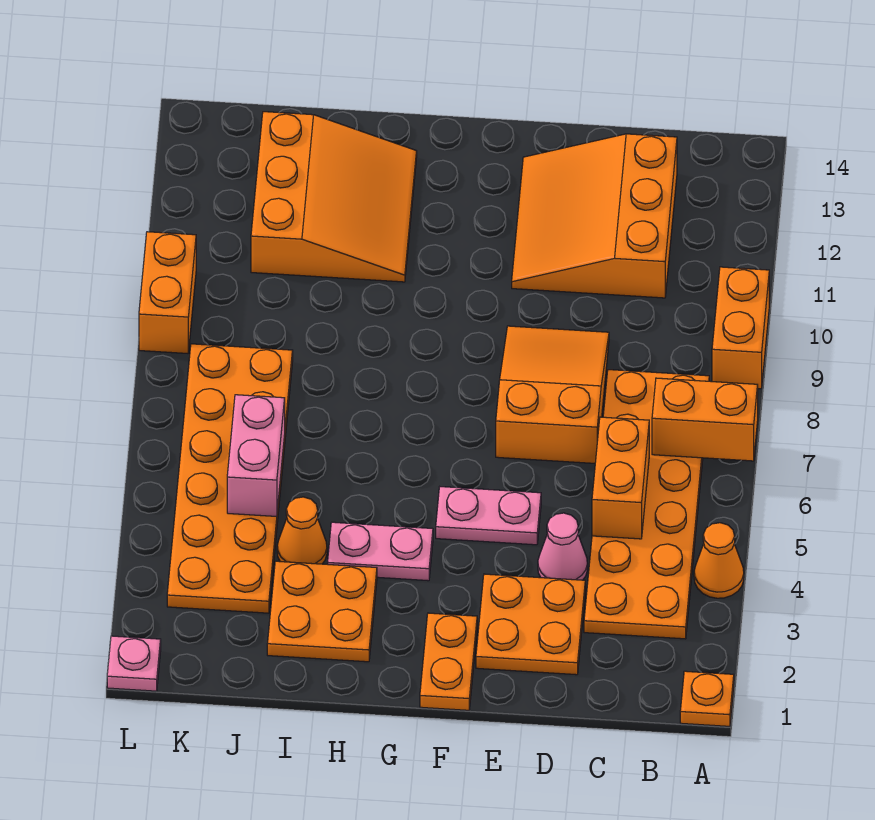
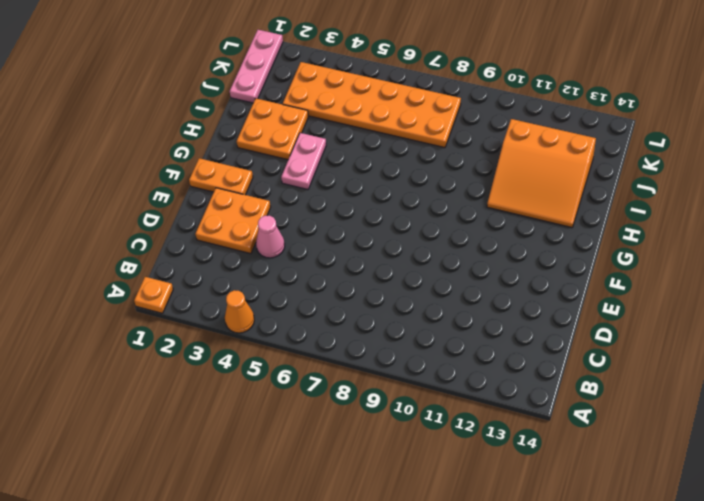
pink plate J1:L1 level 1 -> pink plate L1 level 1
none -> orange brick A9:A10 level 1
none -> orange plate B3:C8 level 1
none -> orange slope C11:E13 level 1 top C

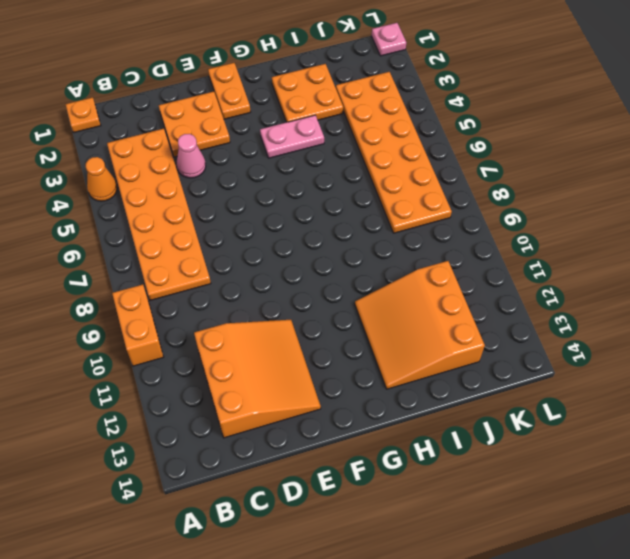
none -> orange slope D7:E9 level 1 top 7
none -> pink plate E5:F5 level 1
none -> orange cone I4 level 1

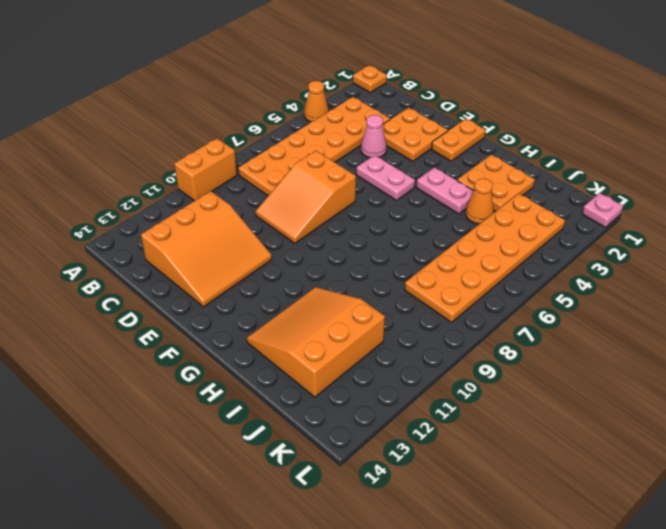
none -> orange brick L9:L10 level 1
none -> orange brick A7:B7 level 2
none -> orange brick C5:C6 level 2

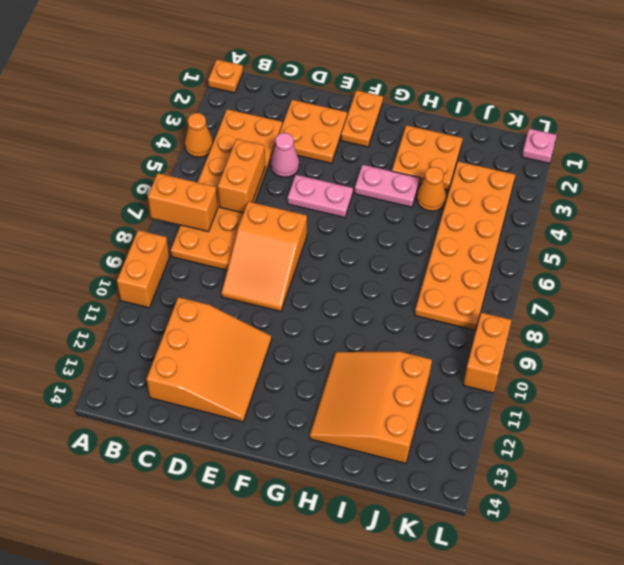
none -> pink brick J5:J6 level 2

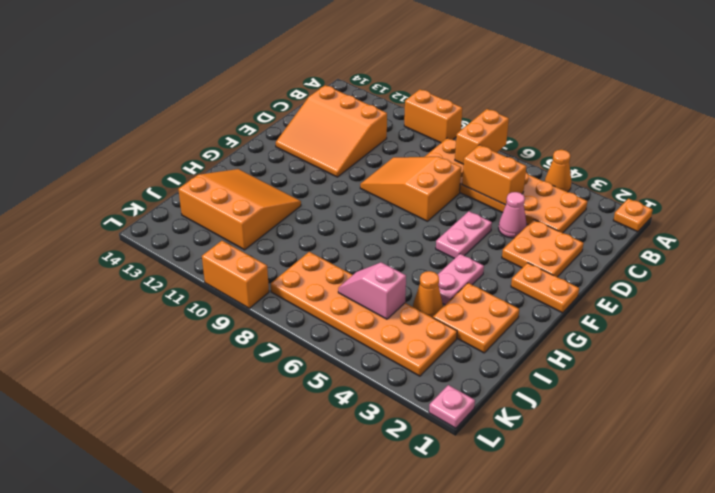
pink slope J5:J6 level 2 top 5 -> pink brick J5:J6 level 2

